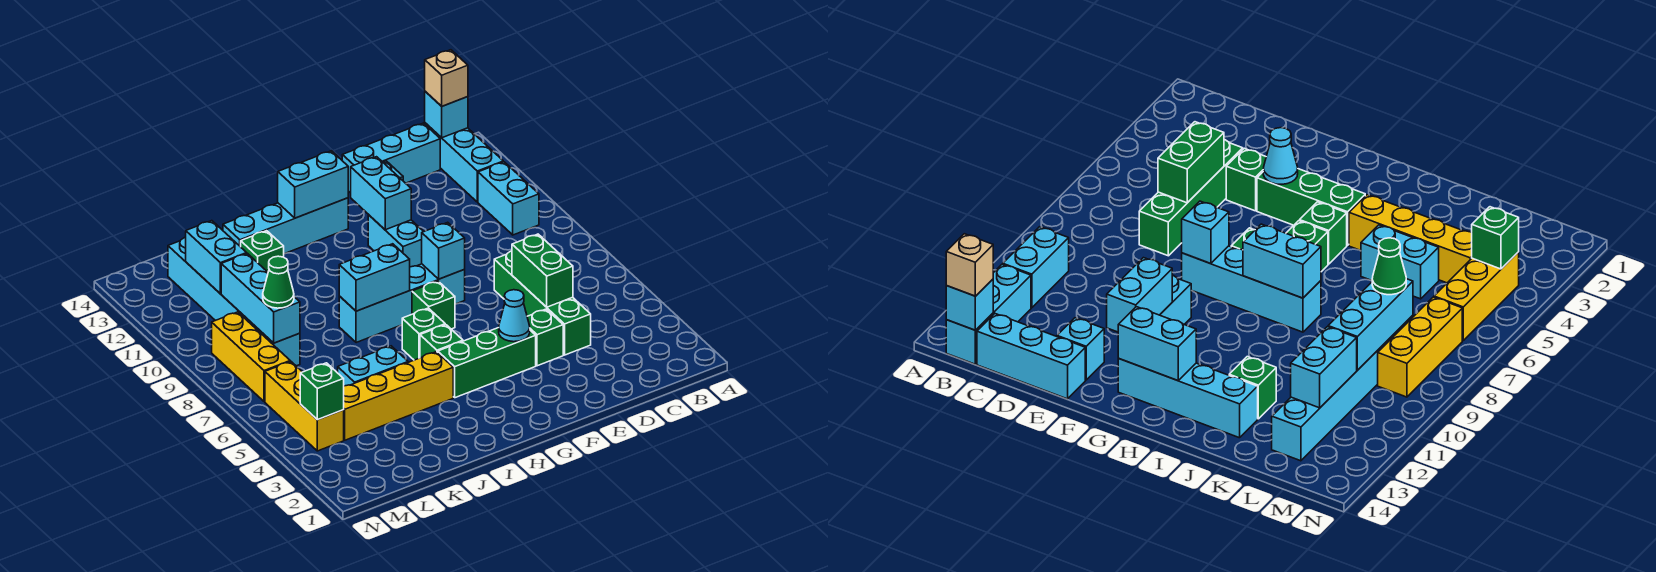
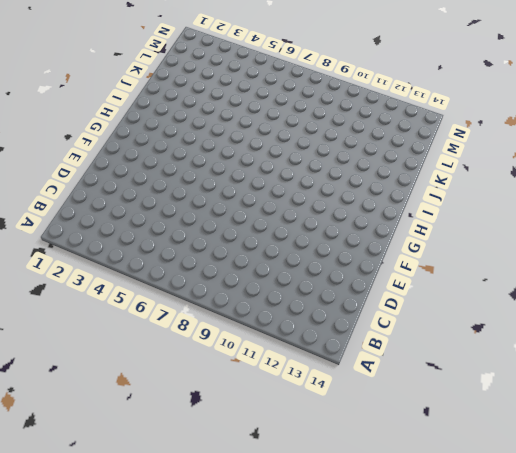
none -> cyan brick B10:B11 level 1
none -> cyan brick B12:B14 level 1
none -> cyan brick C14:E14 level 1
none -> green brick D4:D7 level 1

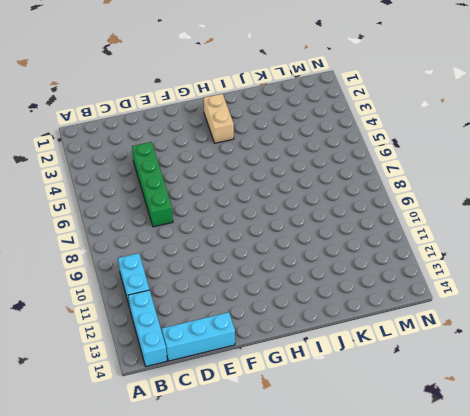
tan brick H2:H3 level 1 -> none
none -> green brick E4 level 1
none -> cyan brick E13 level 1
none -> green brick F4:H4 level 1
none -> cyan brick F8:I8 level 1

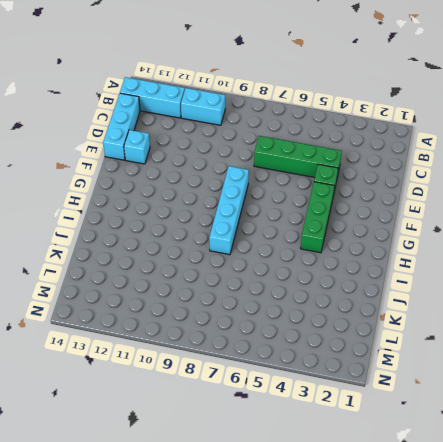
none -> cyan brick F10:F11 level 1
none -> green brick G7 level 1
none -> cyan brick G13:J13 level 1
none -> green brick H5 level 1

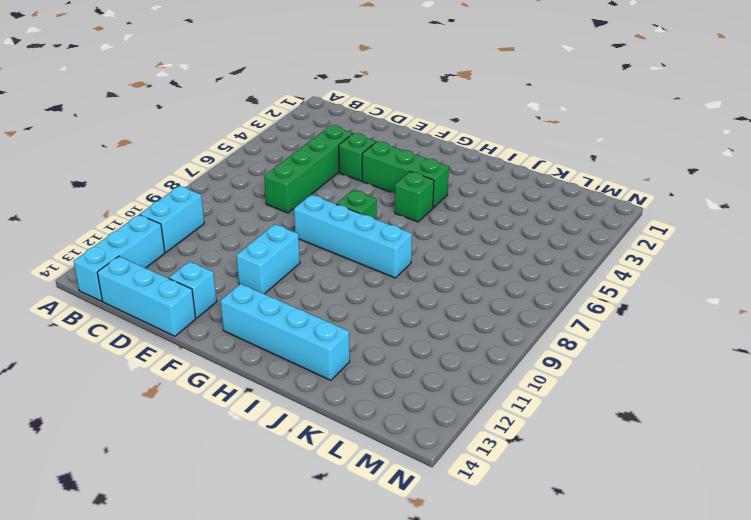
none -> green brick H6 level 1
none -> yellow brick I4:L4 level 1
none -> cyan brick J5:K5 level 1
none -> green brick J12 level 1

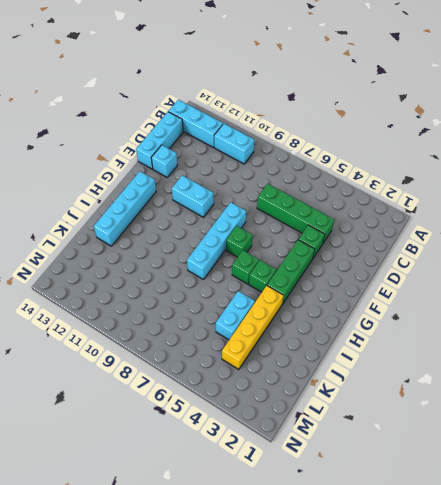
none -> green brick J12 level 1
none -> cyan brick L8:L13 level 1
none -> yellow brick M4:M6 level 1
none -> yellow brick M7:M9 level 1

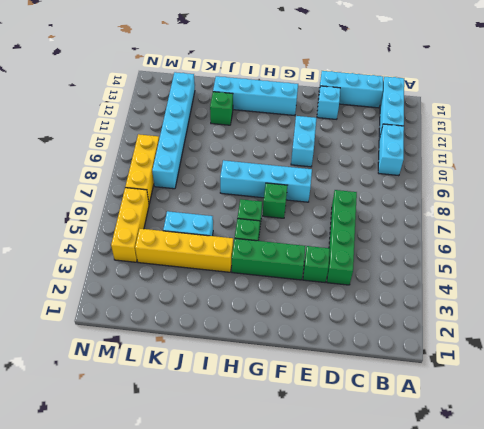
none -> cyan brick B14 level 2
none -> green brick D5:D6 level 2
none -> cyan cone F4 level 2
none -> cyan brick F8 level 2

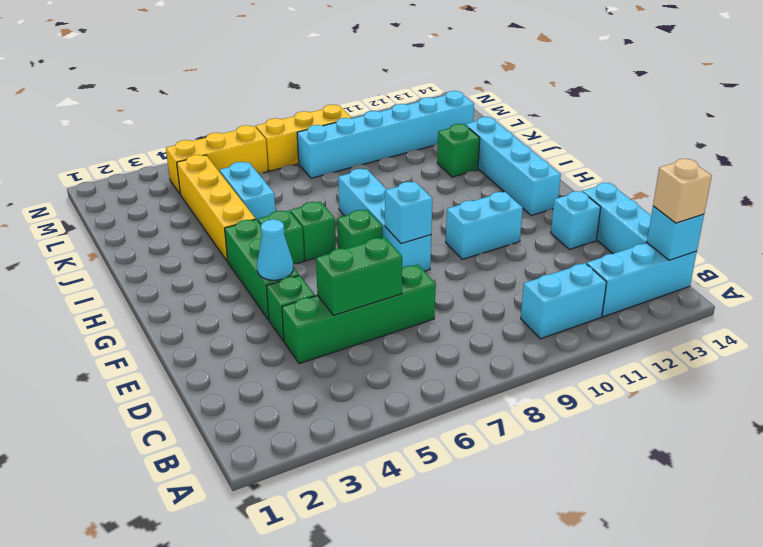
none -> cyan brick F11:F12 level 2
none -> cyan brick G13:H13 level 2
none -> cyan brick H8:I8 level 2
none -> cyan brick L8:L10 level 2

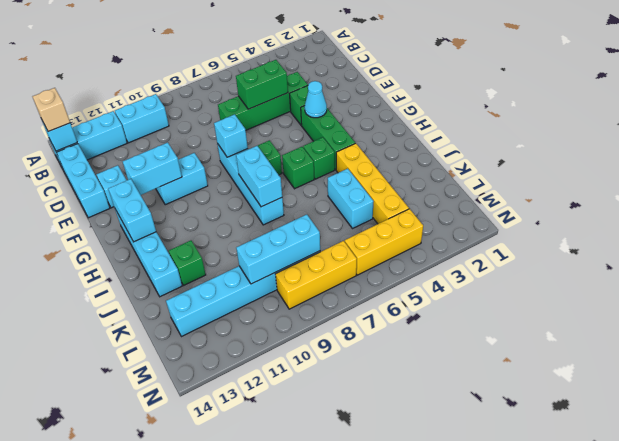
none -> cyan brick L11:L12 level 2
none -> green brick M4 level 2
none -> green cone L8 level 3

